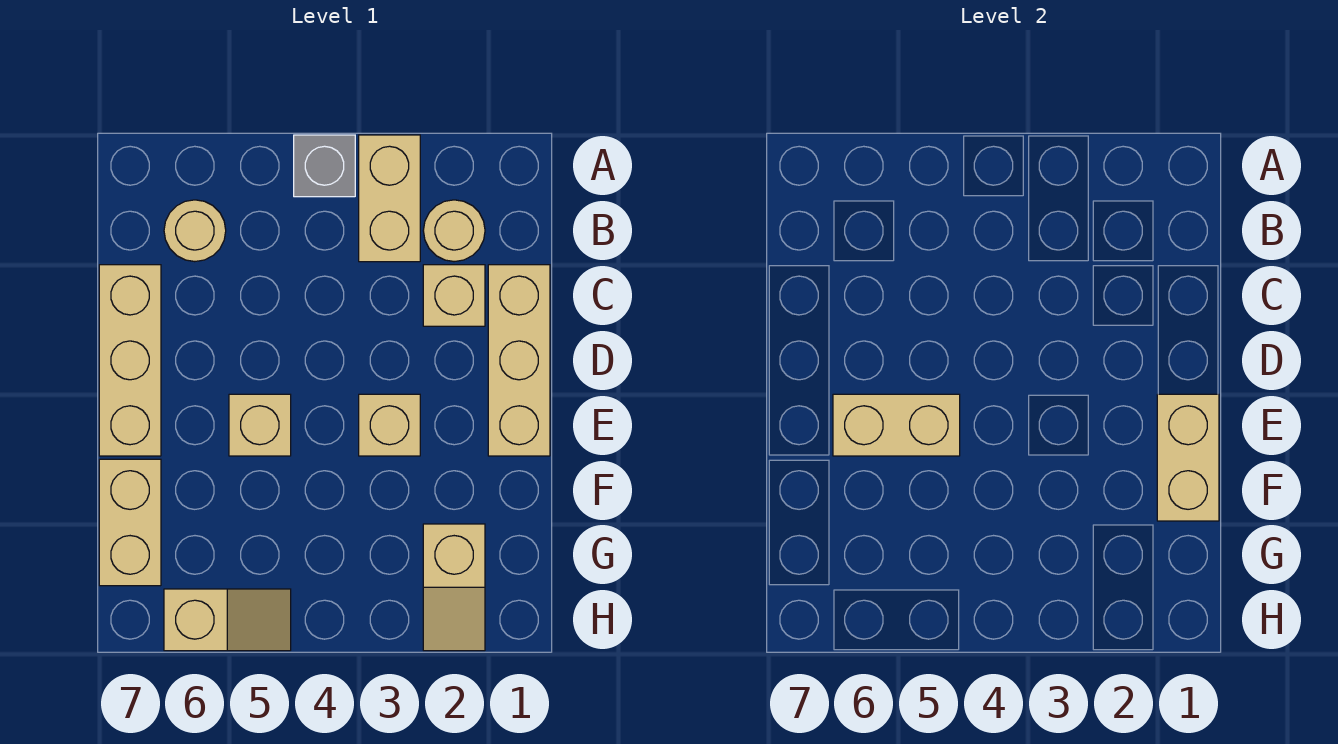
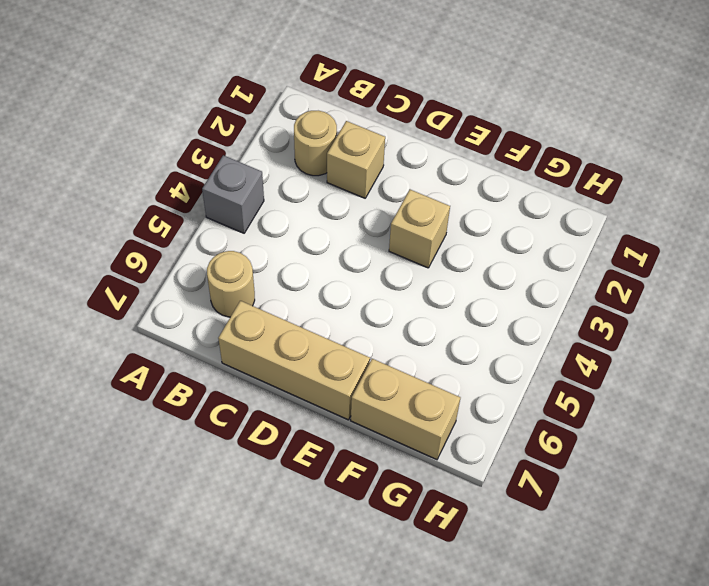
none -> tan brick A3:B3 level 1
none -> tan brick C1:E1 level 1
none -> tan brick E5 level 1

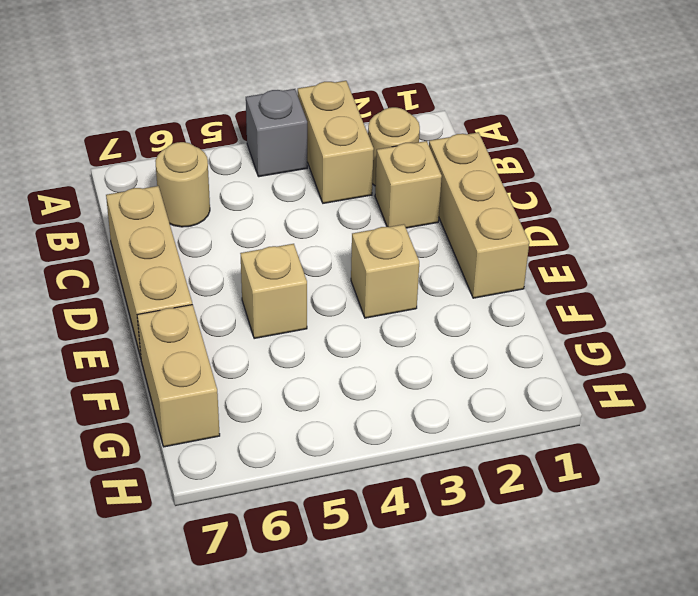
none -> tan slope G2:H2 level 1 top G
none -> tan slope H5:H6 level 1 top 6
none -> tan brick E1:F1 level 2

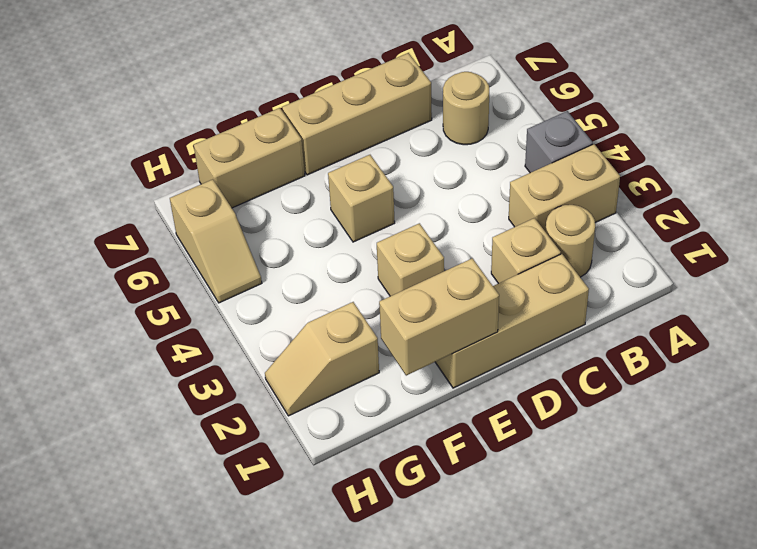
none -> tan brick E5:E6 level 2

